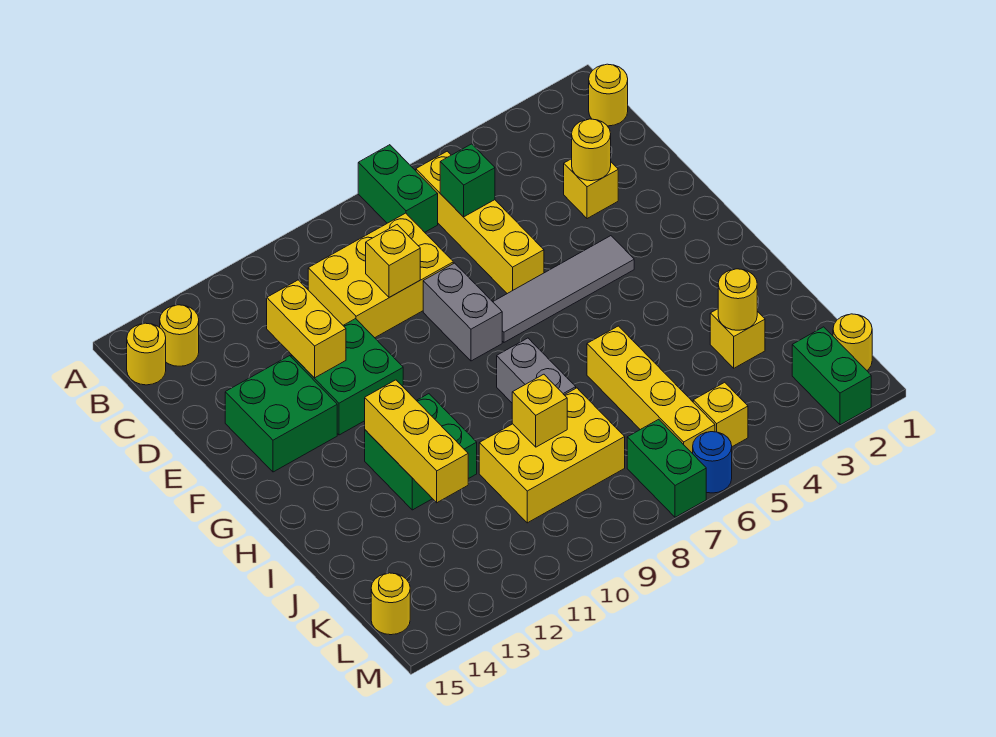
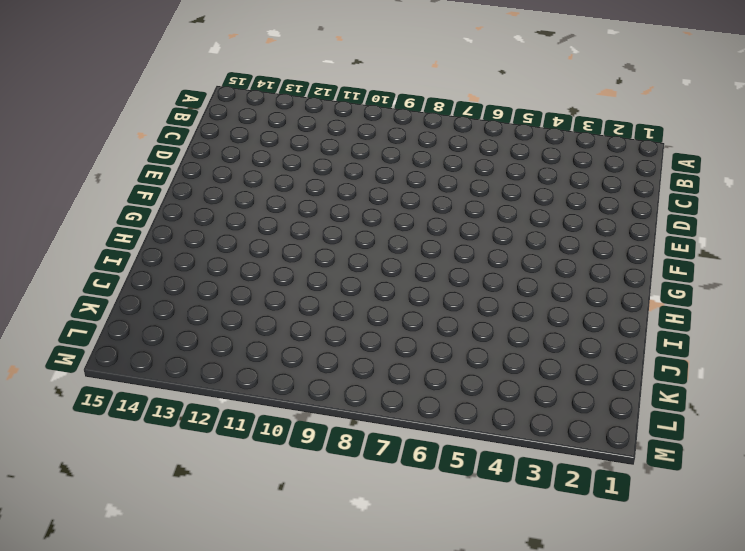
none -> green brick A7:B7 level 1
none -> yellow round brick B1 level 1
none -> yellow brick B6:E6 level 1

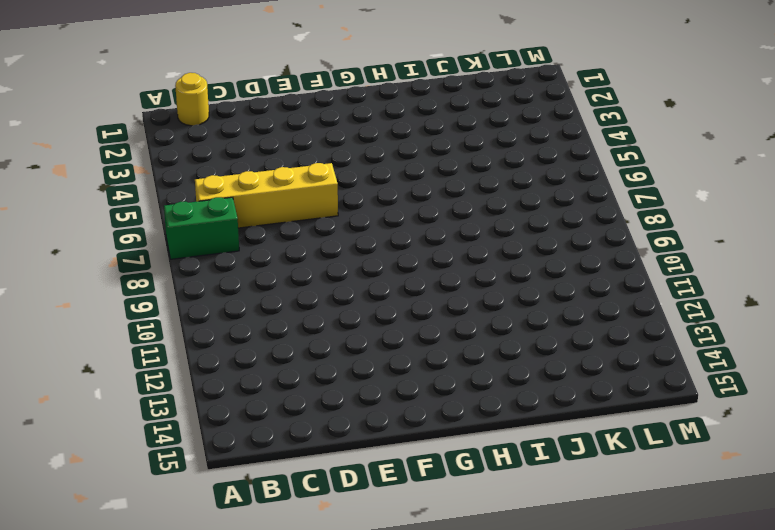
none -> yellow round brick B14 level 1
none -> yellow round brick B15 level 1
none -> yellow brick C8:D10 level 1

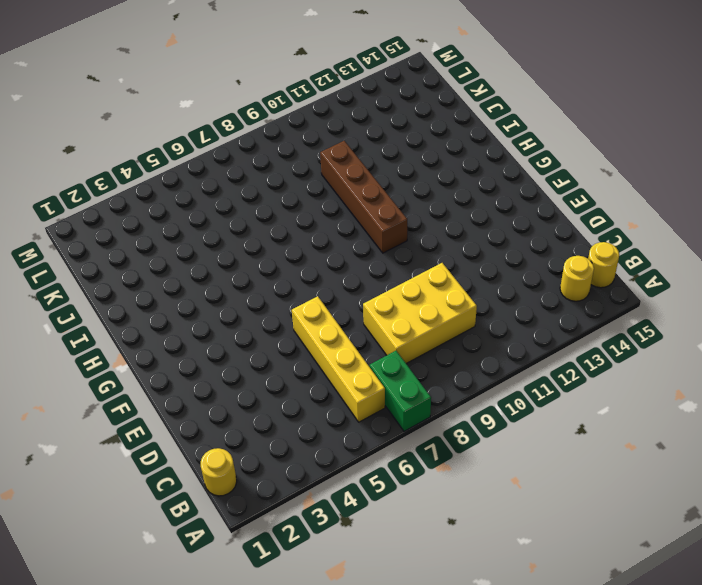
brown brick G10:J10 level 1 -> yellow brick J8:K10 level 1
none -> yellow brick D3 level 1
none -> grey brick E8:F8 level 1
none -> green brick E11:F12 level 1

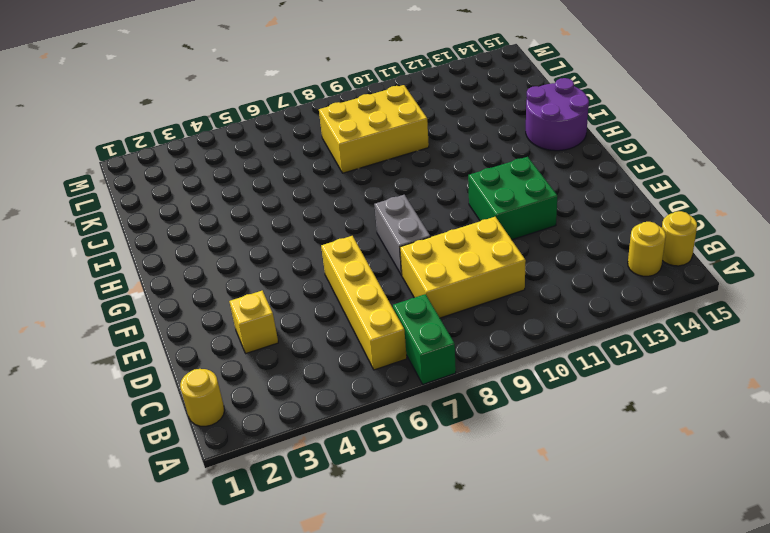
purple round brick H14:I15 level 1 -> none
none -> green brick E13:F14 level 1
none -> grey tile F4:F7 level 1
none -> grey brick H8:I8 level 1

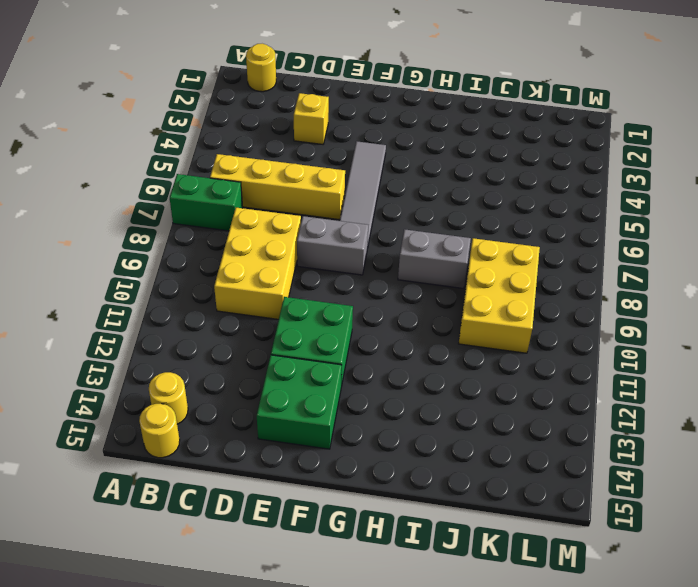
none -> green brick H11:I12 level 1
none -> yellow brick I6:L6 level 1
none -> yellow brick J3 level 1

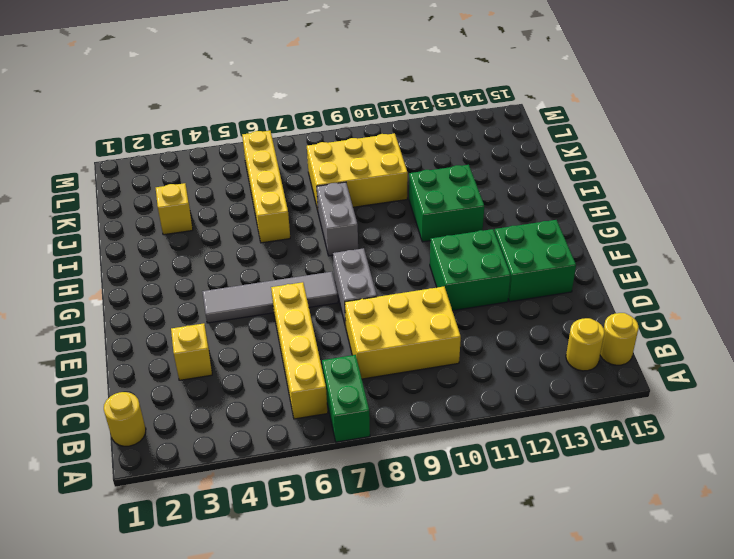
none -> yellow round brick L1 level 1
none -> green brick L2:M2 level 1
none -> yellow brick L5 level 1

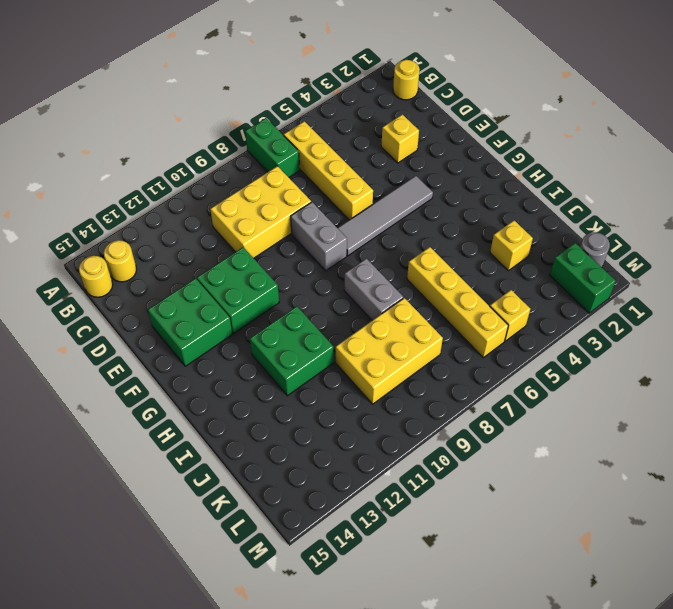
grey round brick L1 level 1 -> yellow round brick L1 level 1
none -> green brick L7:M7 level 1
none -> yellow round brick L15 level 1
none -> blue round brick M6 level 1

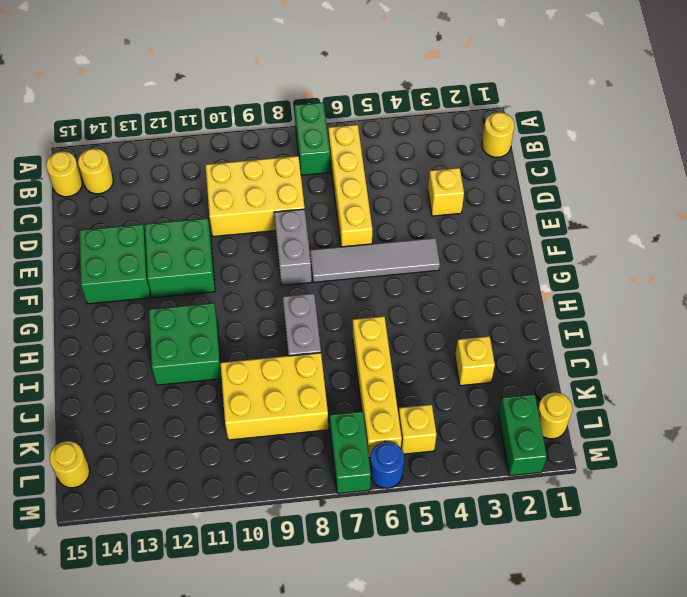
none -> green brick C6 level 2
none -> yellow round brick D3 level 2
none -> yellow brick D9 level 2

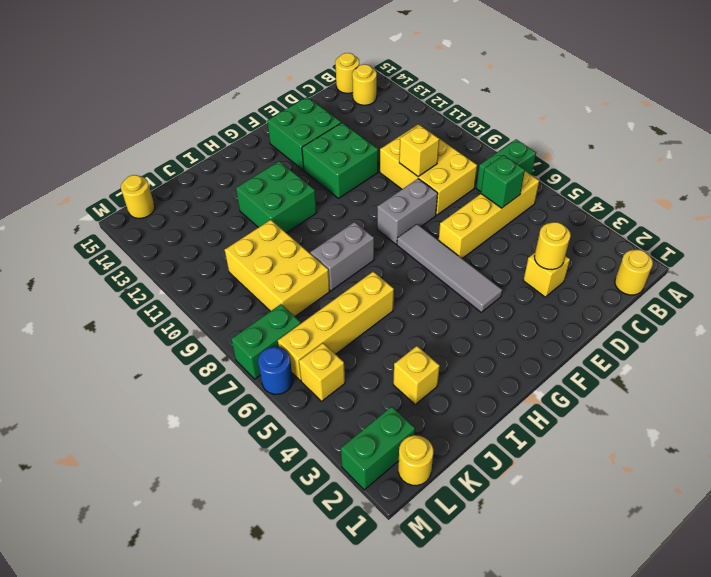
none -> yellow brick D12:E12 level 2
none -> yellow brick H12:J12 level 2
none -> yellow round brick J3 level 2

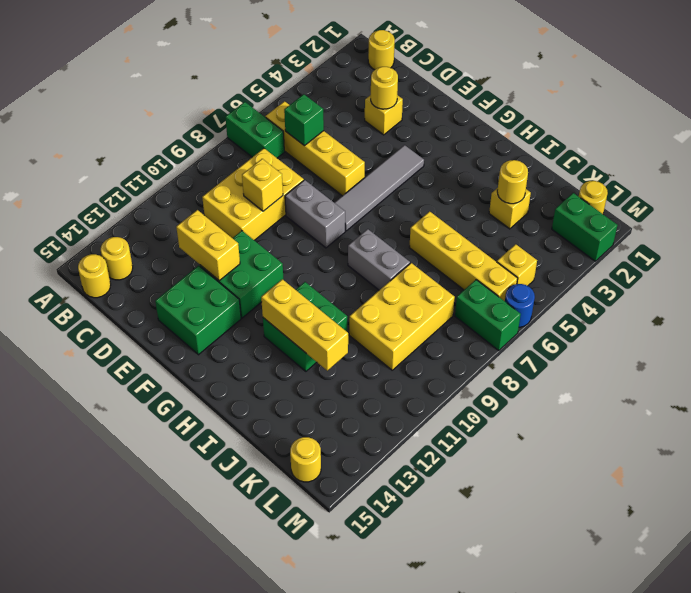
none -> yellow brick J9 level 2

